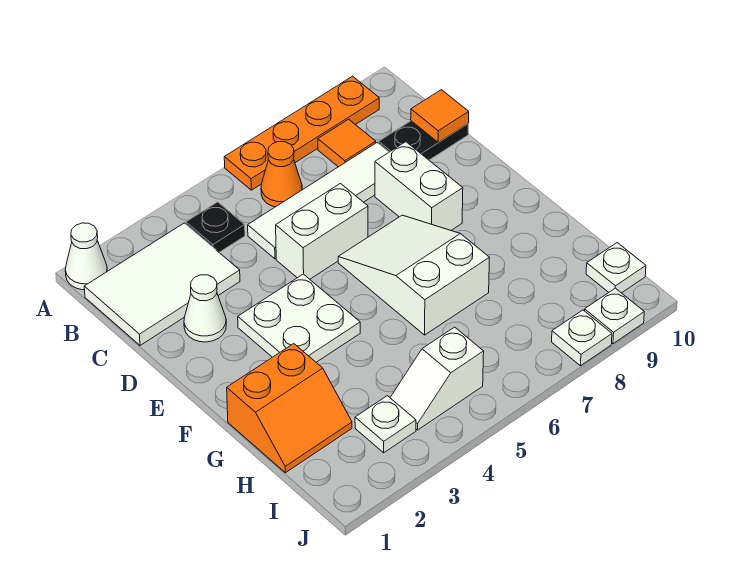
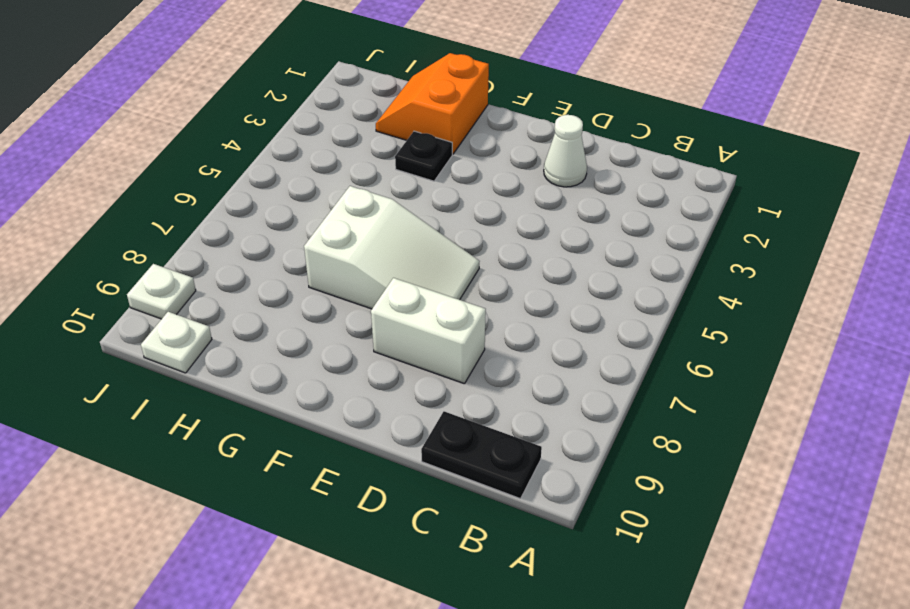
black plate B10:C10 level 1 -> black plate C9:C10 level 1
black plate G3 level 1 -> black plate B4 level 1
none -> white cone A1 level 1
none -> orange plate A6:A9 level 1
none -> white tile B1:C3 level 1

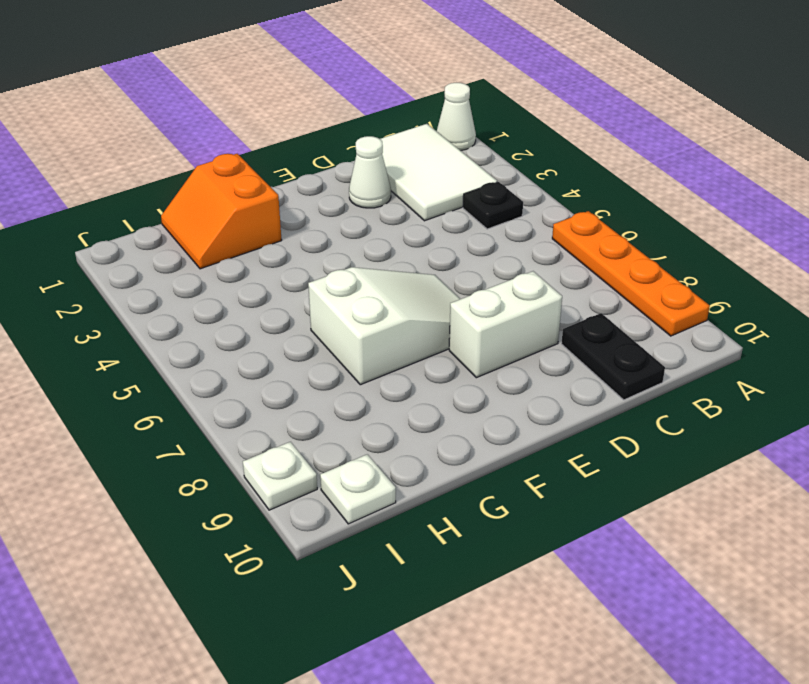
none -> orange cone B6 level 1
none -> orange tile B8 level 1
none -> white tile C5:C8 level 1

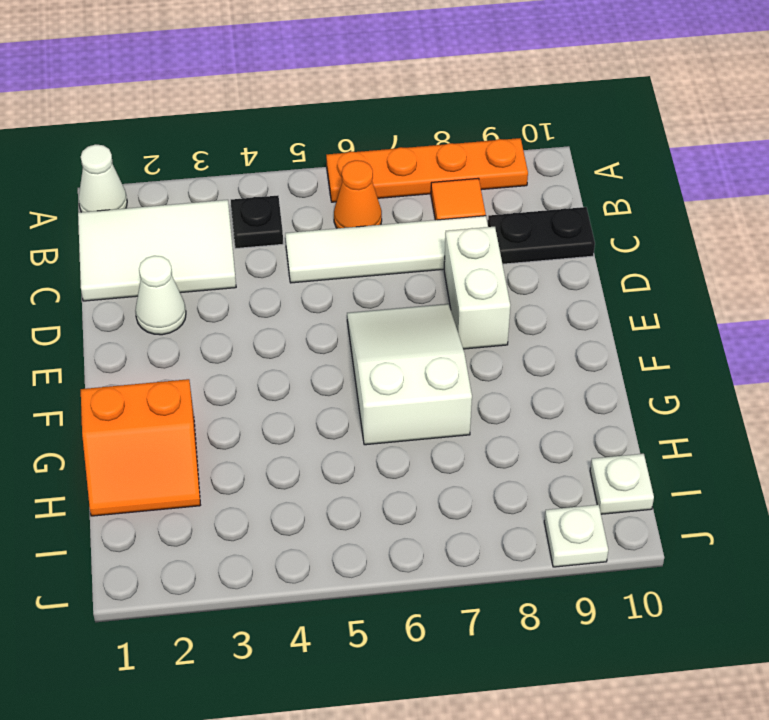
none -> white brick D5:D6 level 1
none -> white plate E3:F4 level 1
none -> white plate I3 level 1

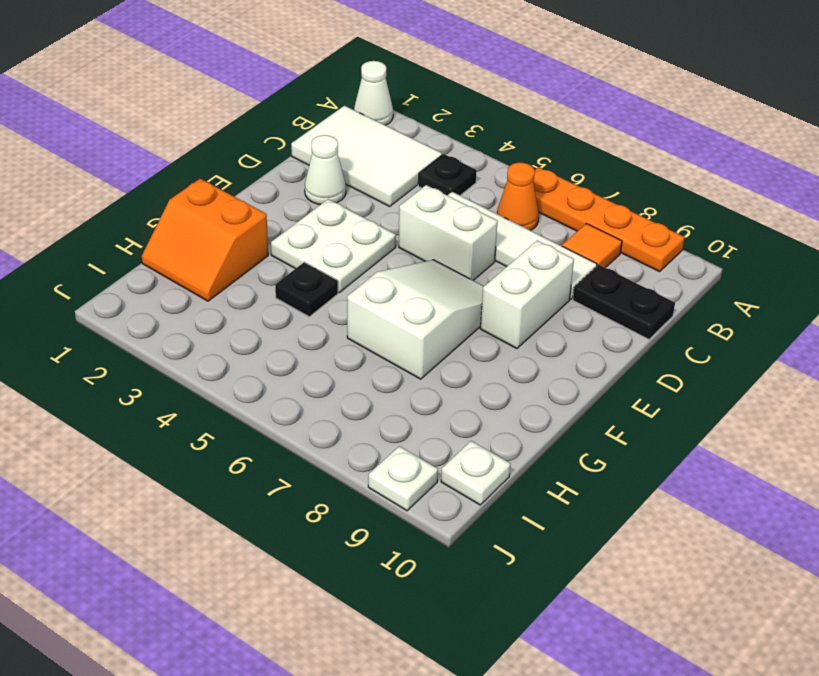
black plate G4 level 1 -> none
none -> white plate I3 level 1
none -> white slope I4:I5 level 1 top 5
none -> white plate J8 level 1

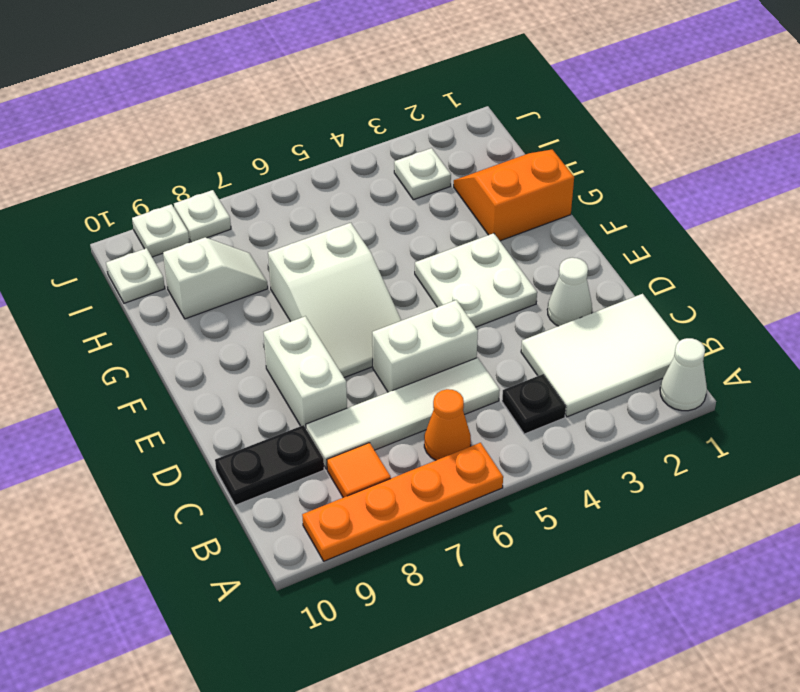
white slope H8:H9 level 1 top 9 -> white slope I4:I5 level 1 top 5
none -> orange tile C10 level 2

